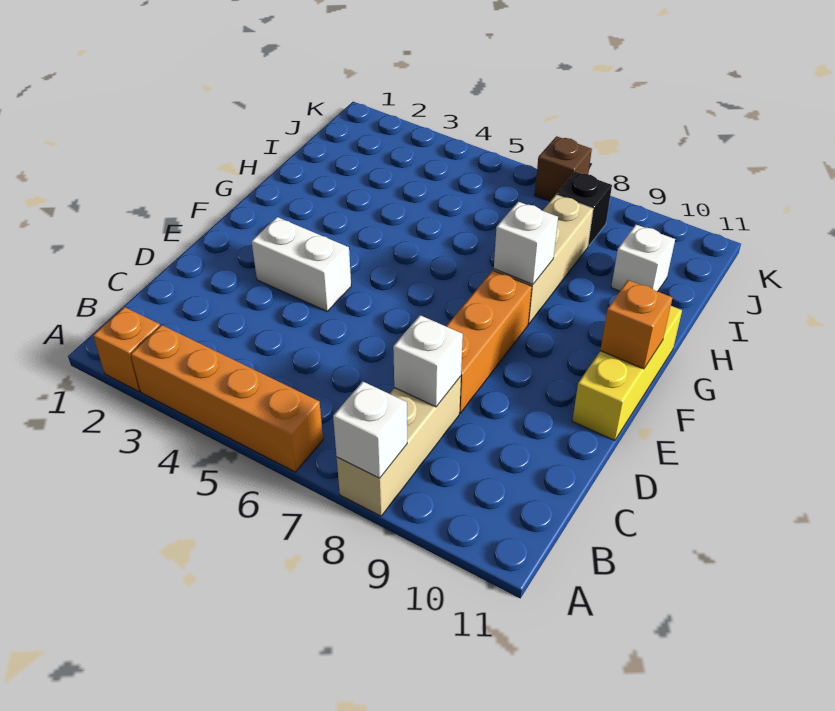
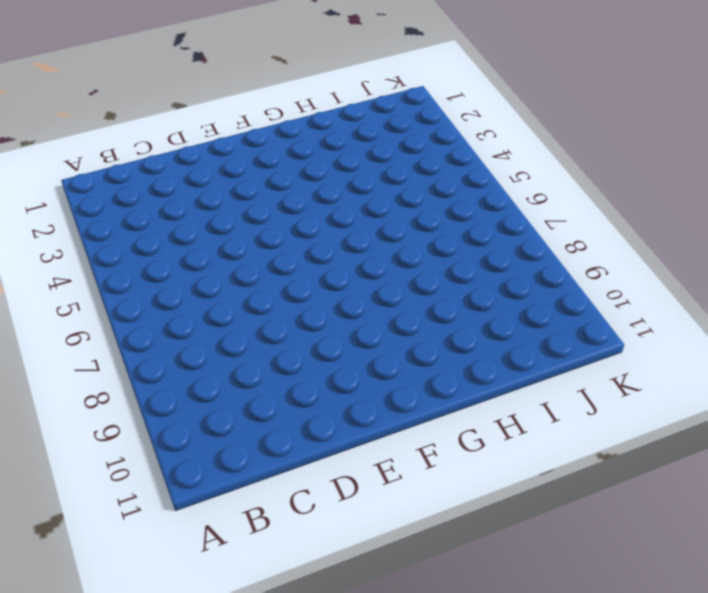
none -> orange brick A2 level 1
none -> orange brick A3:A6 level 1
none -> tan brick A8:C8 level 1

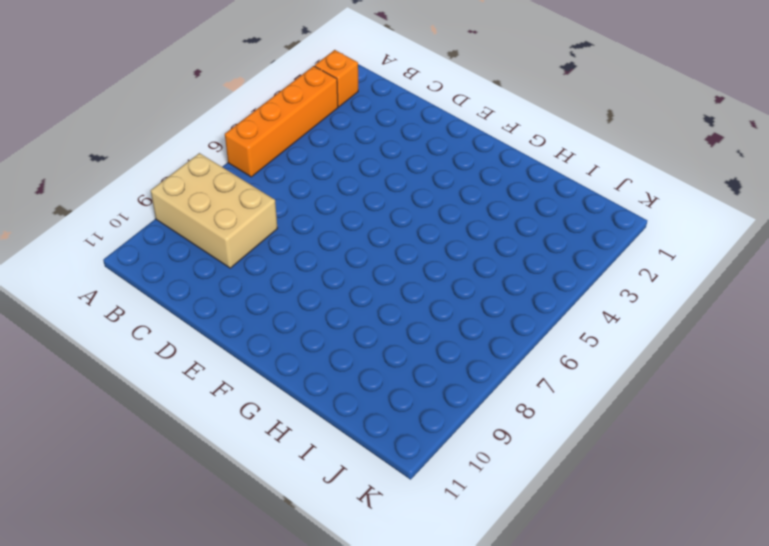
tan brick A8:C9 level 1 -> tan brick A8:C8 level 1
none -> orange brick D8:F8 level 1
none -> white brick E3:E4 level 1
none -> yellow brick E11:G11 level 1

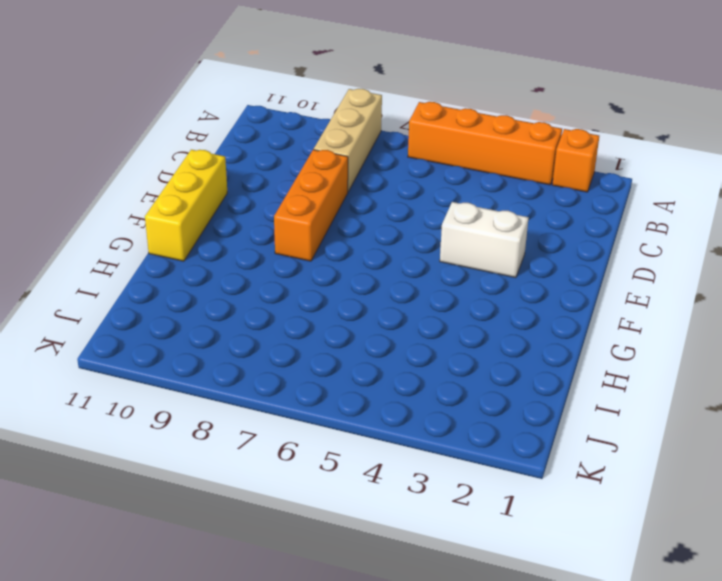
none -> tan brick G8:I8 level 1
none -> white brick I10 level 1
none -> black brick J8 level 1

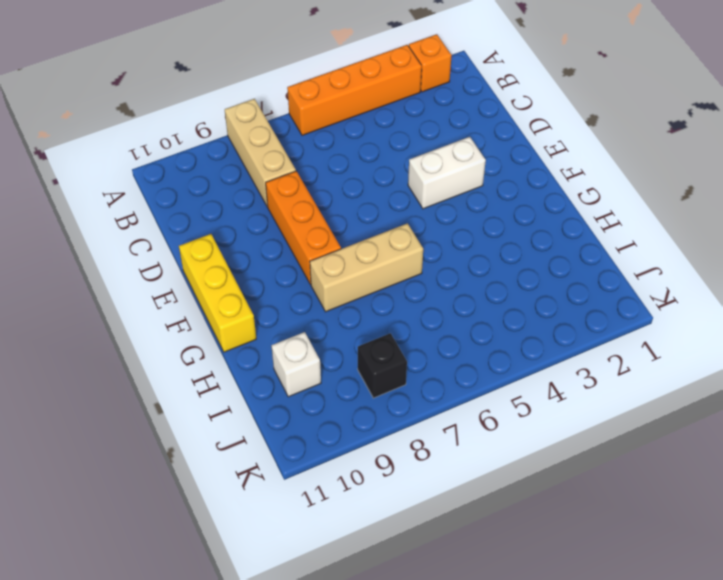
tan brick G6:G8 level 1 -> tan brick G8:I8 level 1
none -> brown brick K7 level 1
none -> white brick A8 level 2
none -> white brick C8 level 2

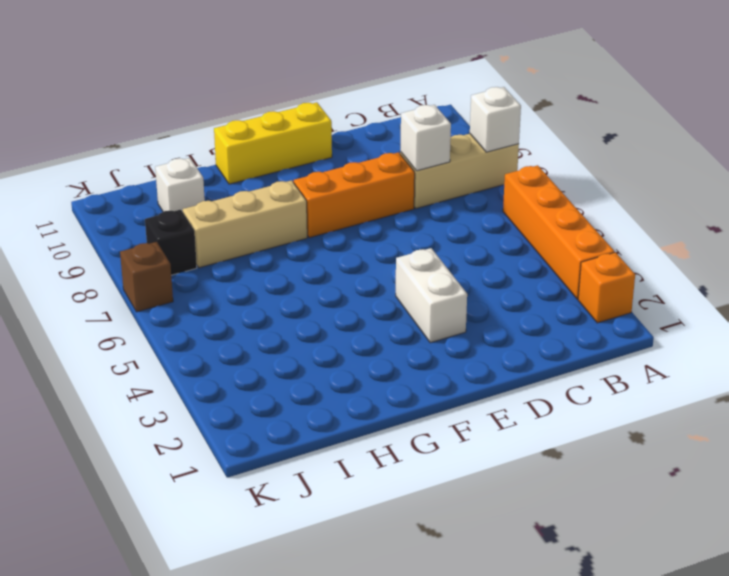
none -> orange brick F11 level 2
none -> white brick G8 level 2

